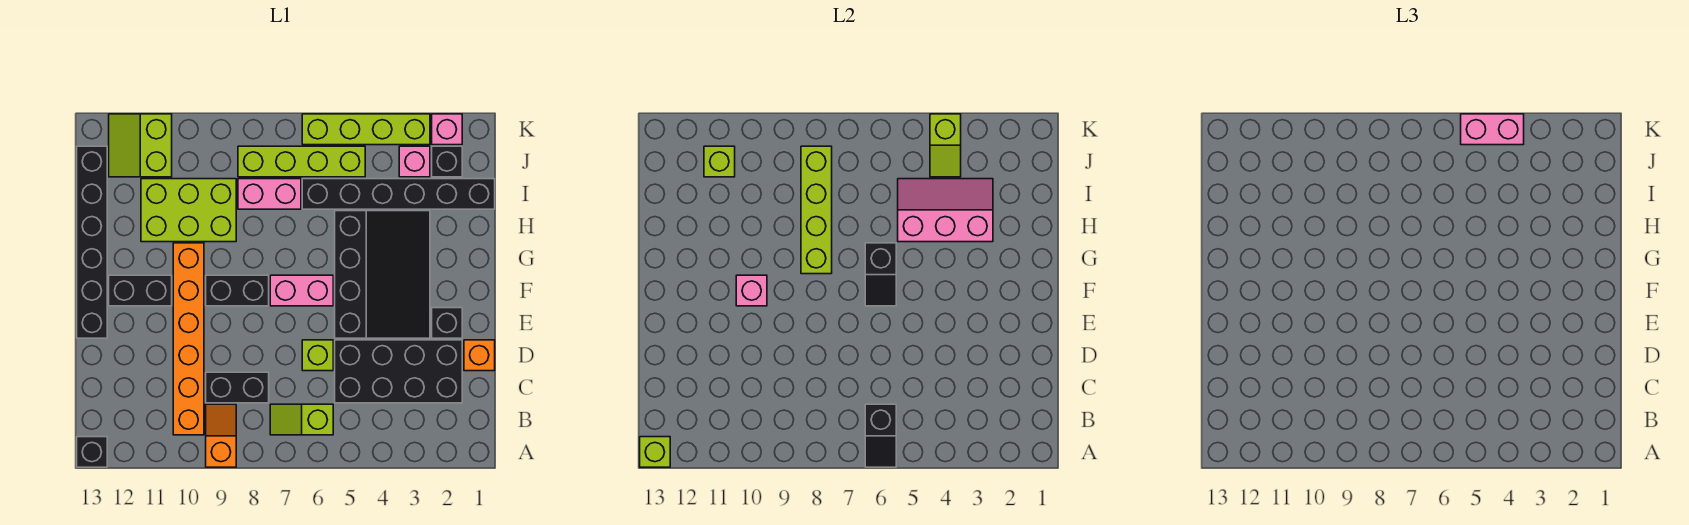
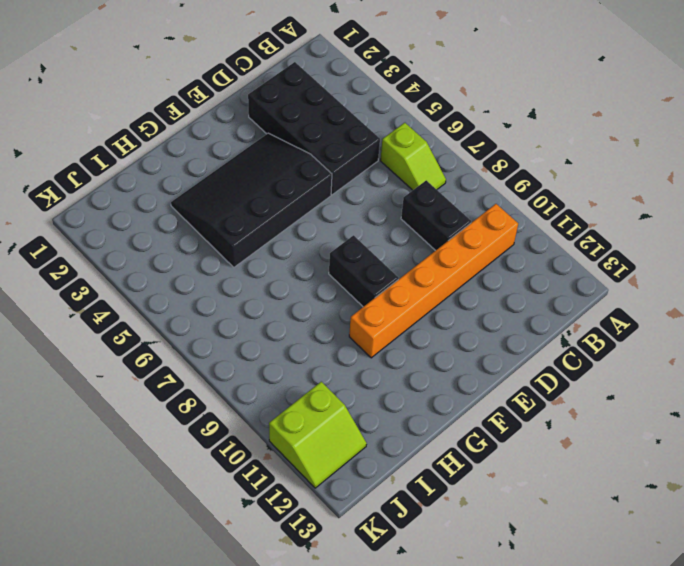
none -> orange slope A9:B9 level 1 top A
none -> black brick A13 level 1
none -> orange brick D1 level 1
none -> lime brick D6 level 1

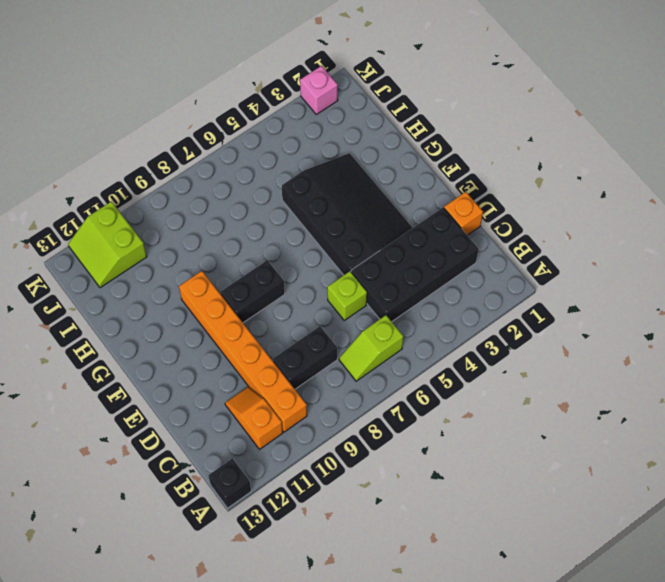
orange slope B11:C11 level 1 top B -> orange slope A9:B9 level 1 top A
none -> black brick E2 level 1
none -> black brick E13:J13 level 1
none -> pink brick F6:F7 level 1
none -> black brick F11:F12 level 1

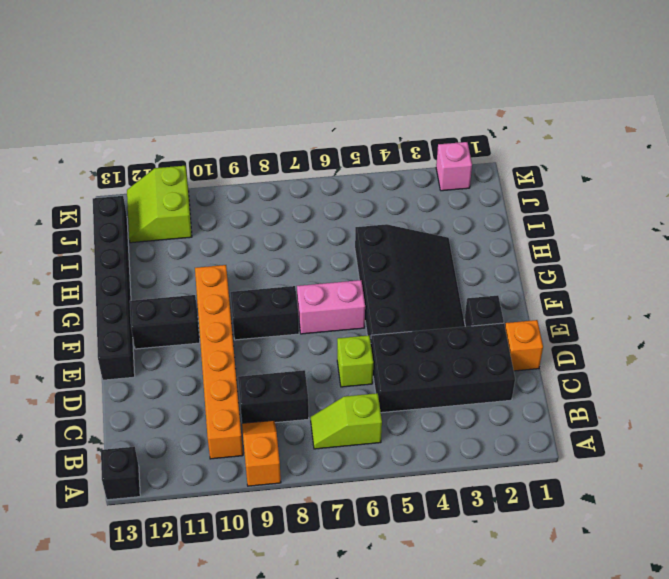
none -> lime brick H9:I11 level 1
none -> black brick I1:I6 level 1
none -> pink brick I7:I8 level 1
none -> black brick J2 level 1

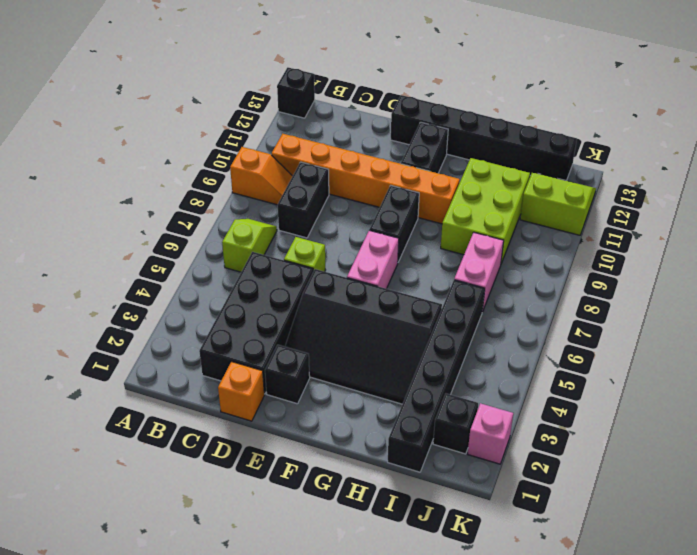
none -> pink brick J3 level 1
none -> lime brick J5:J8 level 1
none -> lime brick K3:K6 level 1
none -> black slope A6:B6 level 2 top B

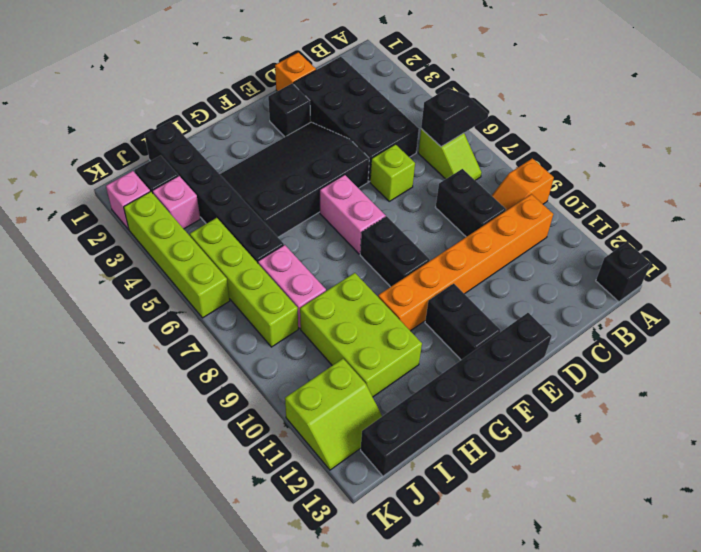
none -> lime brick A13 level 2
none -> black slope F6:G6 level 2 top G
none -> pink brick F10 level 2
none -> lime brick G8:J8 level 2

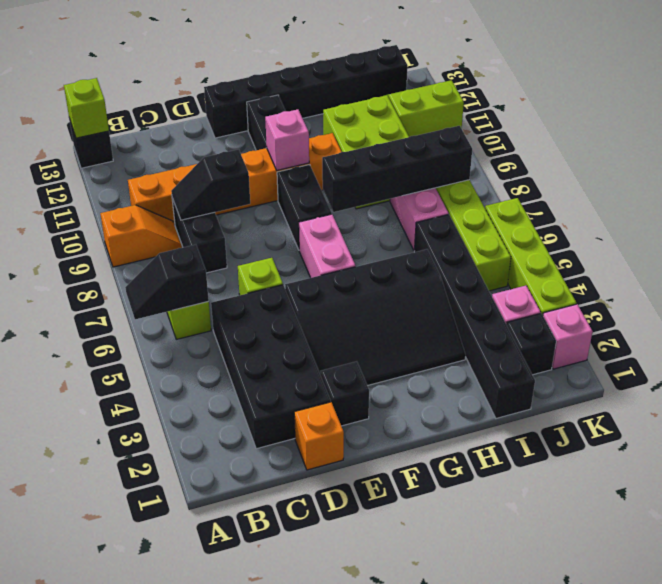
black slope C9:D9 level 2 top D -> black slope F6:G6 level 2 top G
black brick G8:J8 level 2 -> lime brick G8:J8 level 2
none -> pink slope H3:I5 level 2 top H
none -> lime slope J4:K4 level 2 top K
none -> lime brick J11 level 2
none -> pink brick K4:K5 level 3

